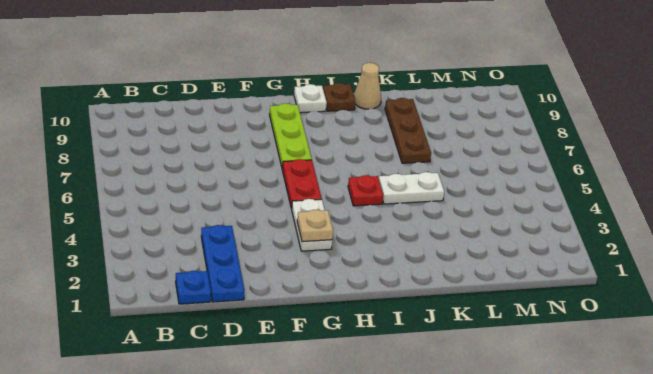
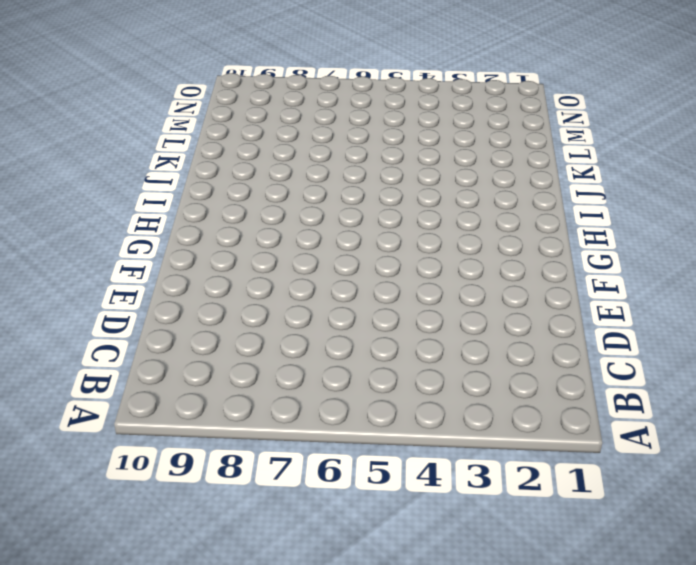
none -> blue plate C1 level 1
none -> blue plate D1:D3 level 1
none -> white plate G3:G4 level 1

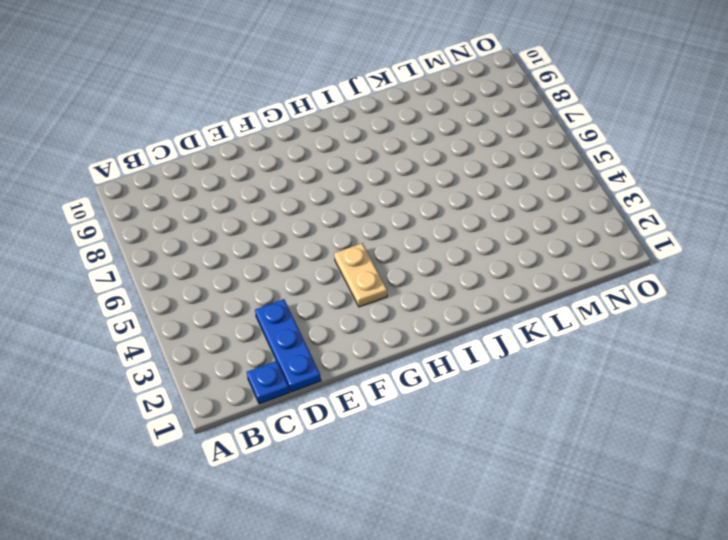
tan plate G3:G4 level 1 -> white plate G3:G4 level 1
none -> red plate G5:G6 level 1
none -> lime plate G7:G9 level 1
none -> white plate H10 level 1

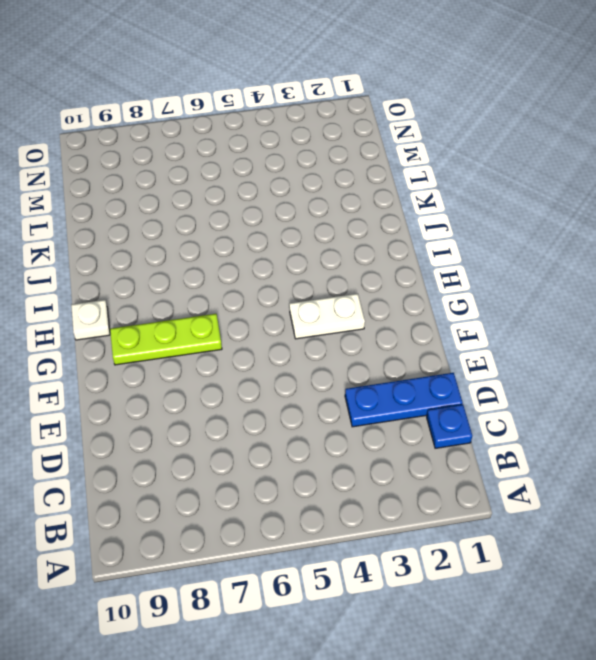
none -> red plate G5:G6 level 1
none -> red plate I5 level 1
none -> brown plate I10 level 1

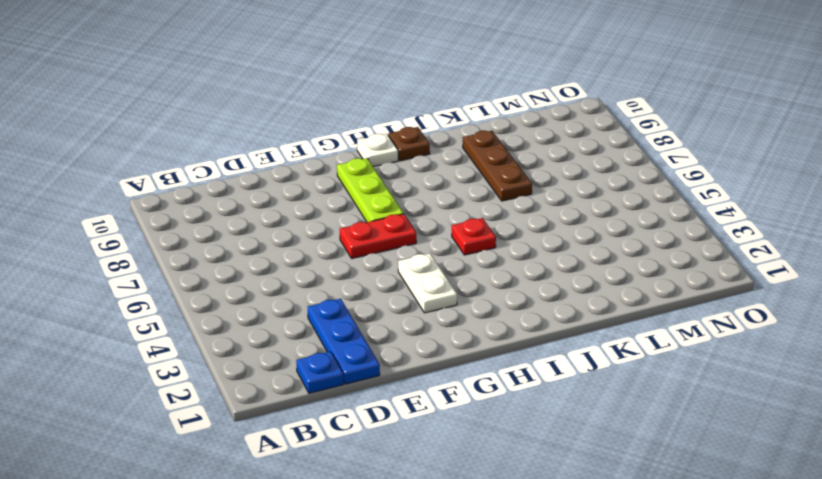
red plate F6:G6 level 1 -> red plate G5:G6 level 1
none -> white plate J5:K5 level 1
none -> tan cone J10 level 1
none -> tan plate G3 level 2

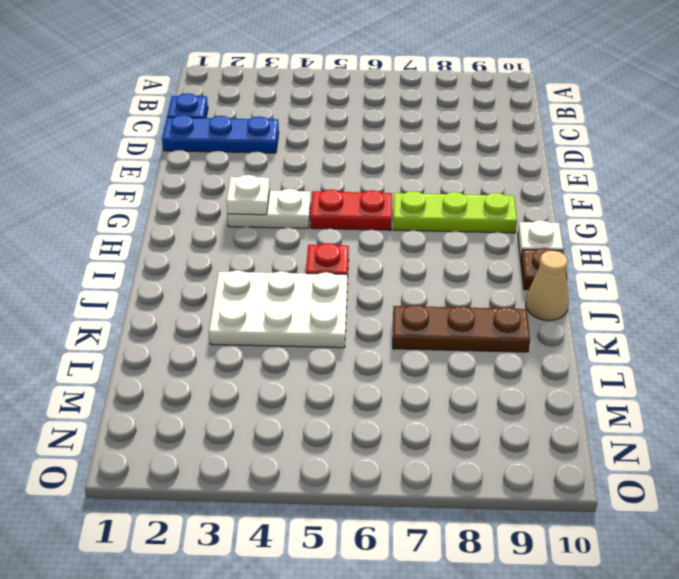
white plate G3 level 2 -> tan plate G3 level 2
white plate J3:K5 level 1 -> white plate J5:K5 level 1

